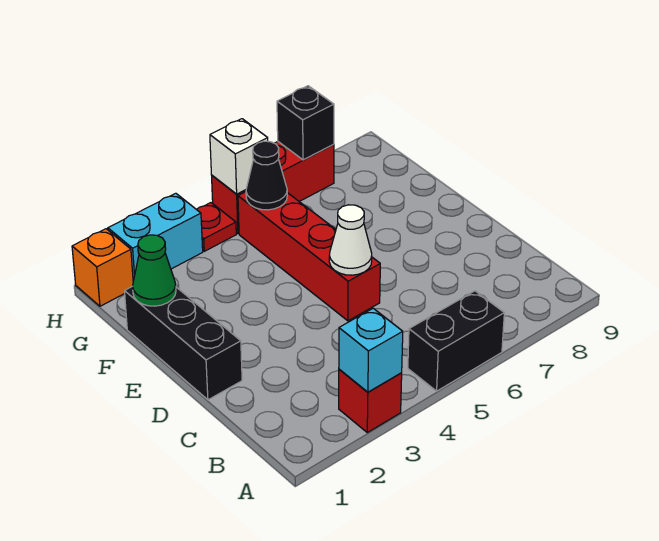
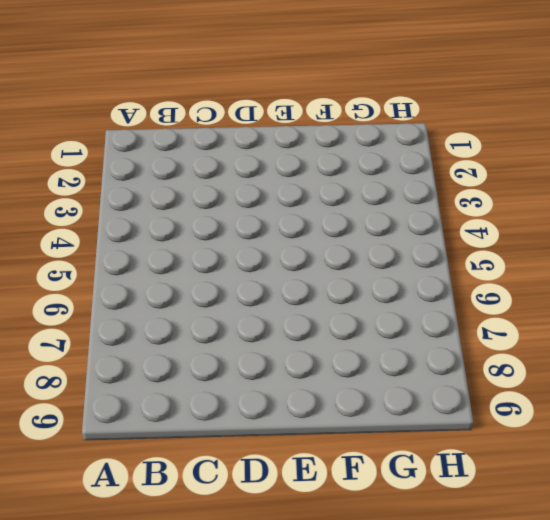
none -> red brick A3 level 1
none -> black brick A5:A6 level 1
none -> black brick D1:F1 level 1

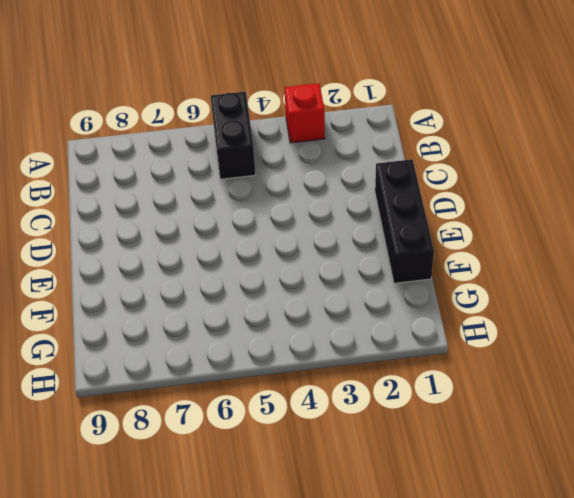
black brick A5:B5 level 1 -> black brick A5:A6 level 1
none -> red brick D5:G5 level 1
none -> orange brick H1 level 1
none -> cyan brick H2:H3 level 1

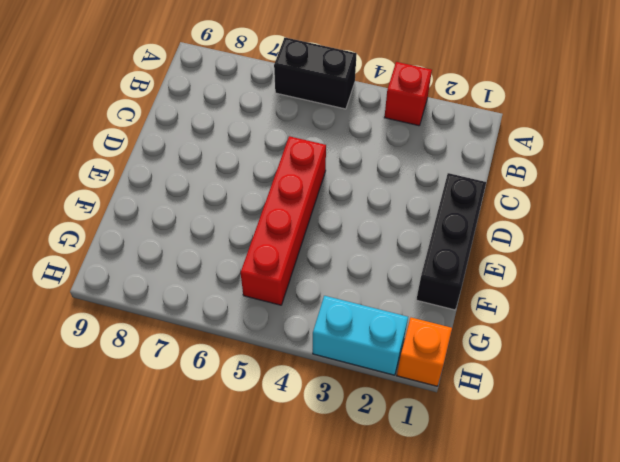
none -> red plate H4 level 1
none -> red brick H5:H7 level 1
none -> cyan brick A3 level 2

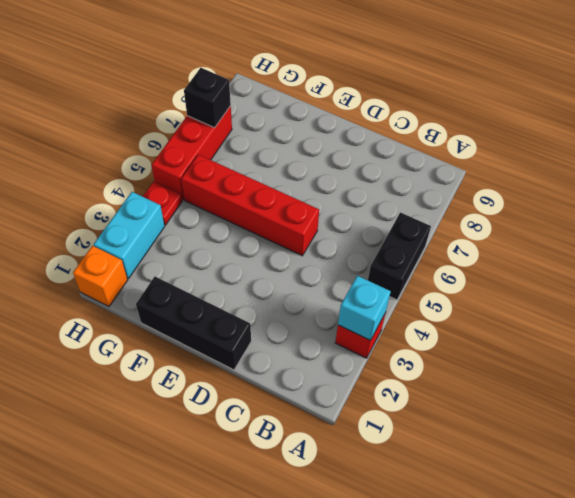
none -> white cone D5 level 2
none -> green cone F1 level 2
none -> black cone G5 level 2

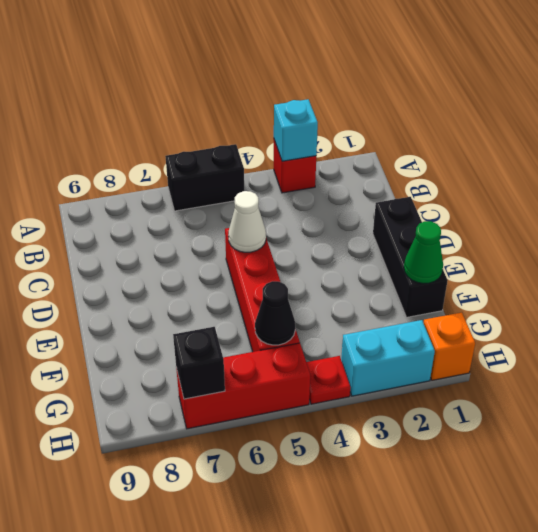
none -> white brick H5 level 2

